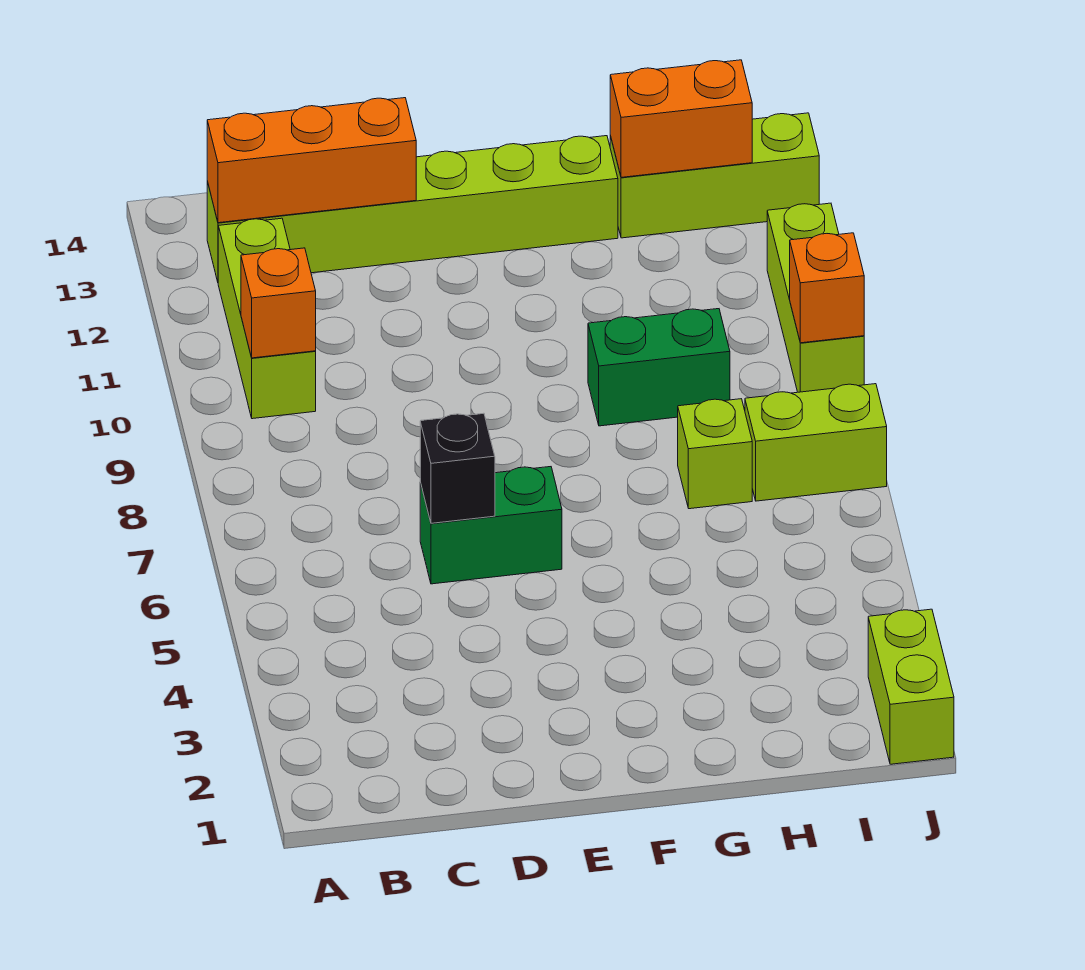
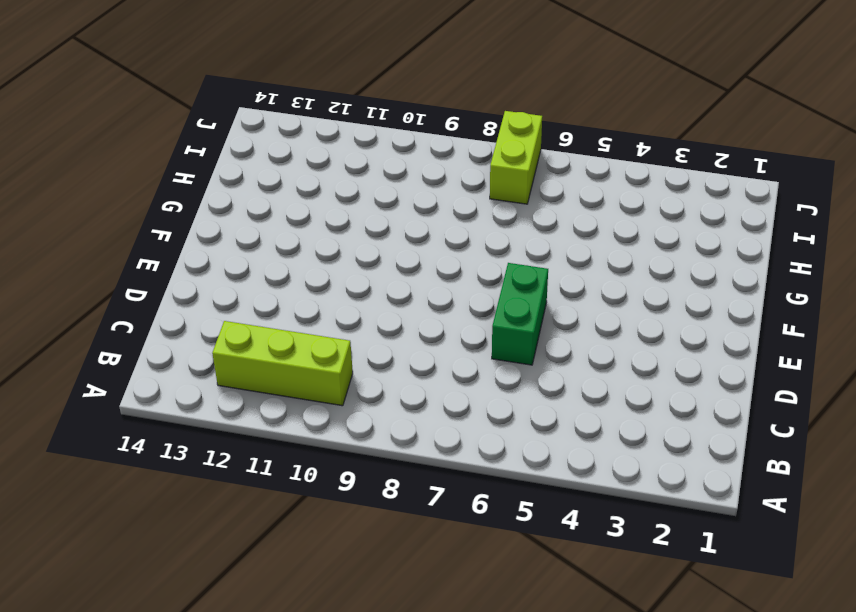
none -> lime brick B13:G13 level 1
none -> green brick G9:H9 level 1
none -> lime brick H7 level 1

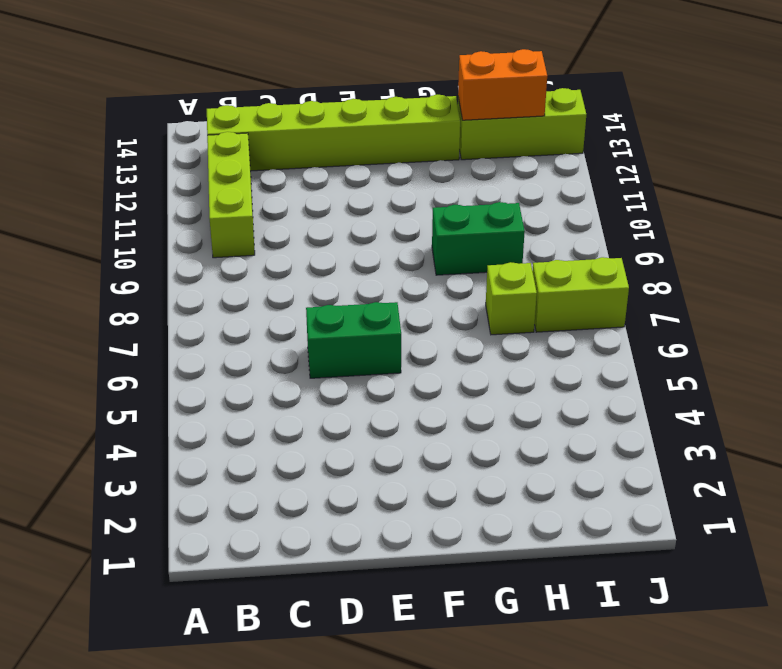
none -> lime brick J1:J2 level 1
none -> lime brick J9:J11 level 1
none -> orange brick B10 level 2

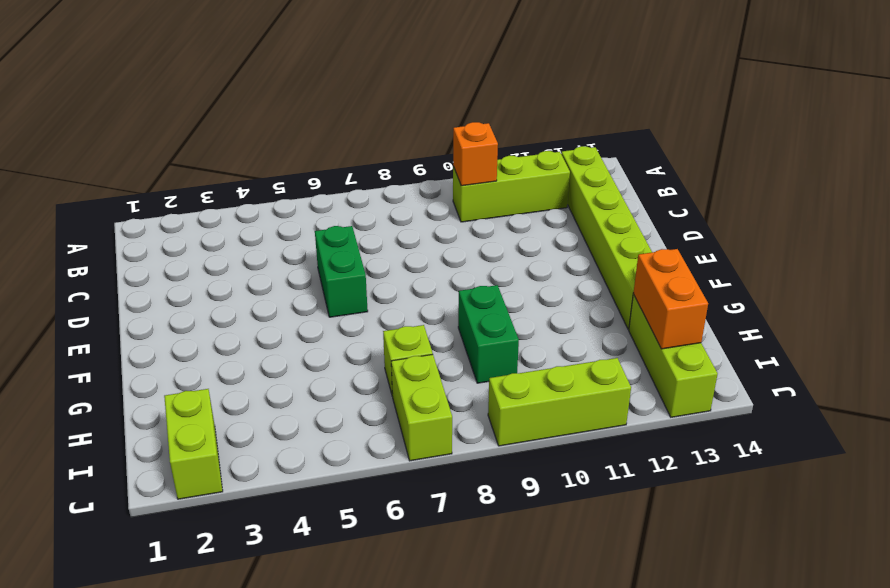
lime brick I2:J2 level 1 -> lime brick J1:J2 level 1
none -> orange brick B13:D13 level 2
none -> black brick D6 level 2
none -> orange brick J9 level 2

